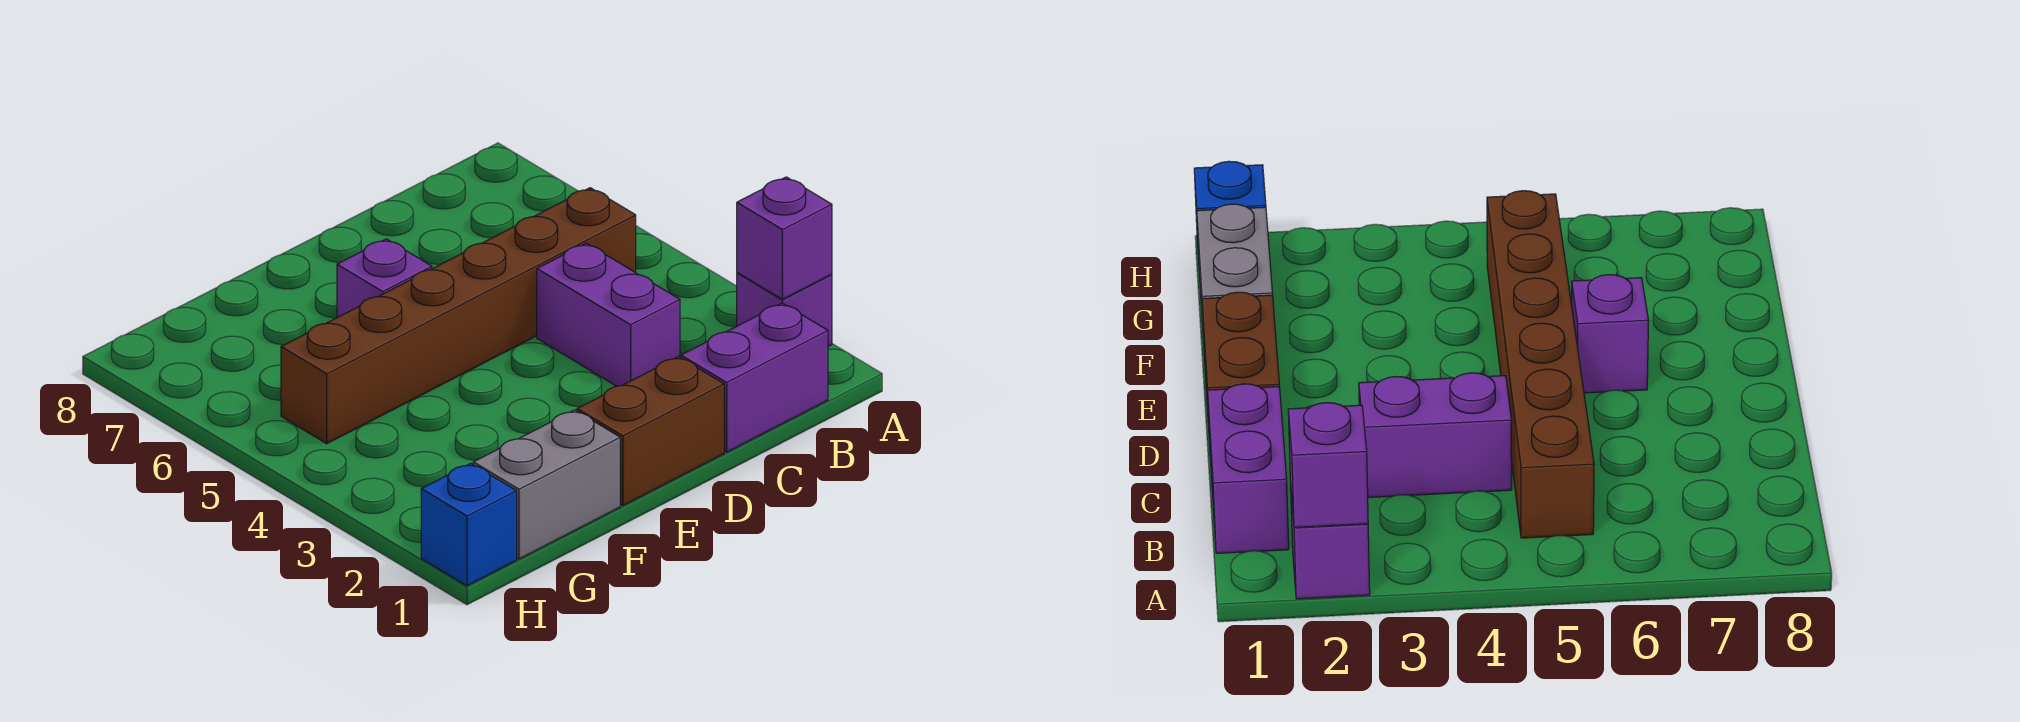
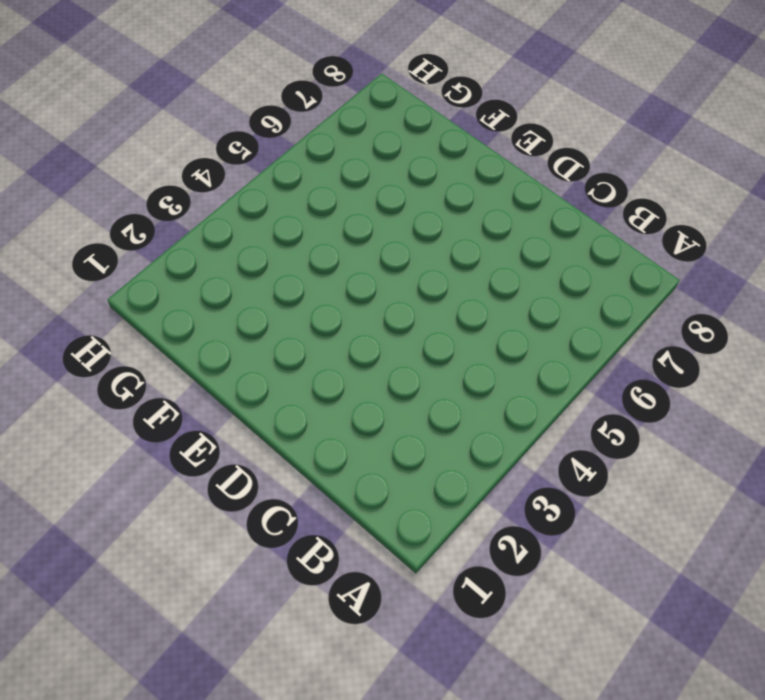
none -> purple brick A2 level 1
none -> purple brick B1:C1 level 1

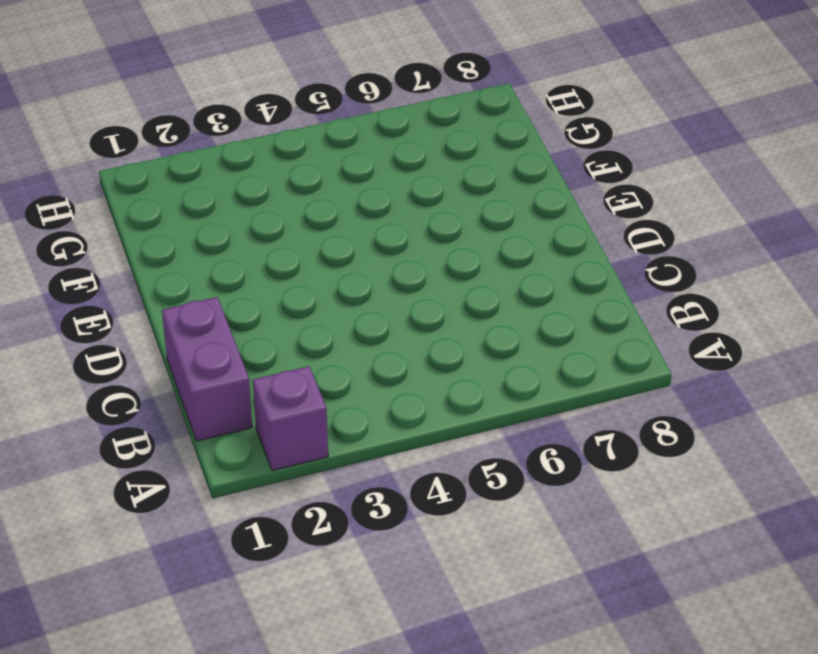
none -> brown brick B5:G5 level 1
none -> purple brick C3:C4 level 1

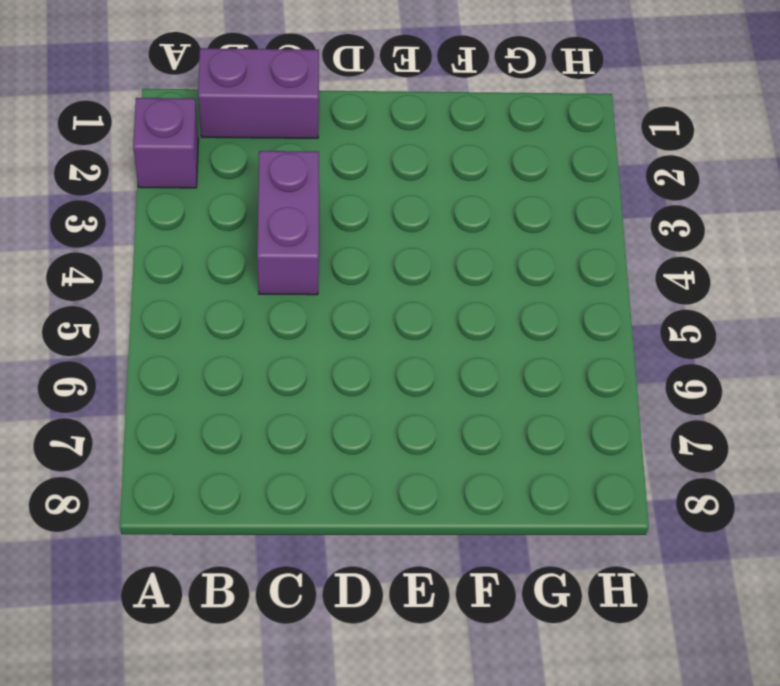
none -> brown brick B5:G5 level 1
none -> brown brick D1:E1 level 1

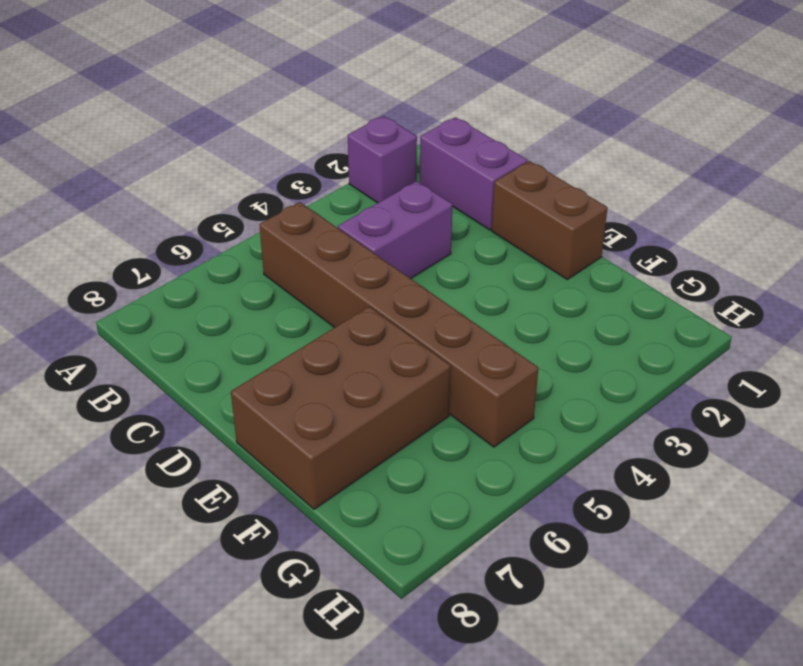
brown brick E6:F8 level 1 -> purple brick E6 level 1
none -> grey brick F1:G1 level 1
none -> blue brick H1 level 1

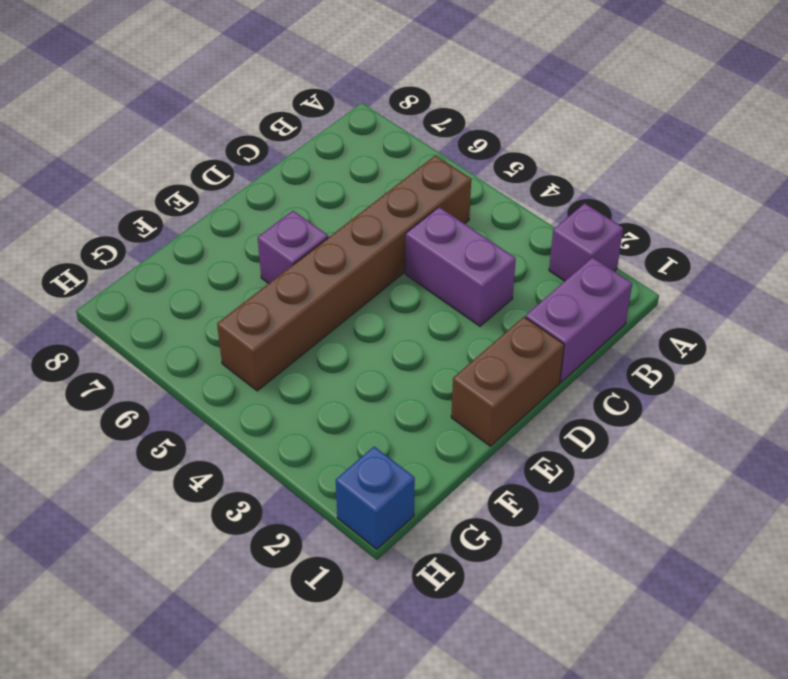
none -> grey brick F1:G1 level 1
none -> purple brick A2 level 2

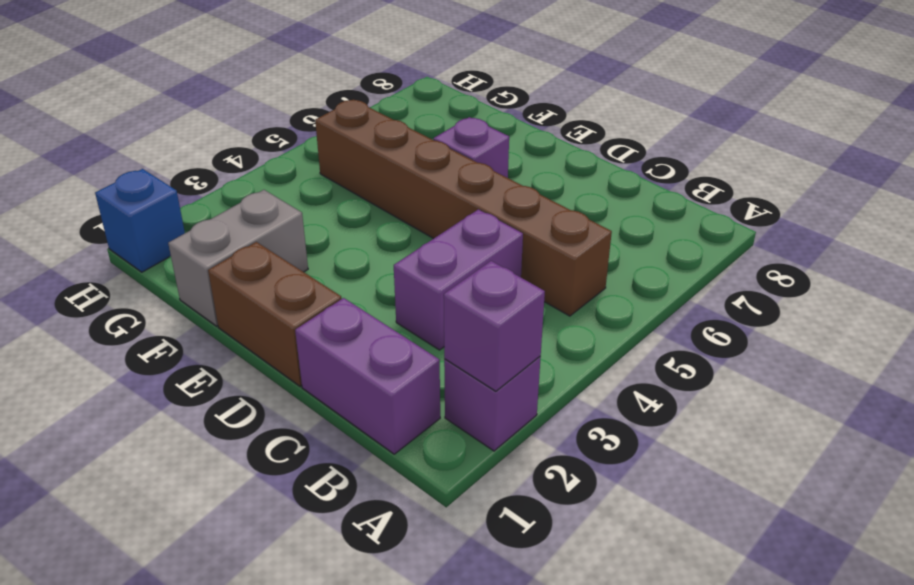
grey brick F1:F2 level 1 -> grey brick F1:G1 level 1

